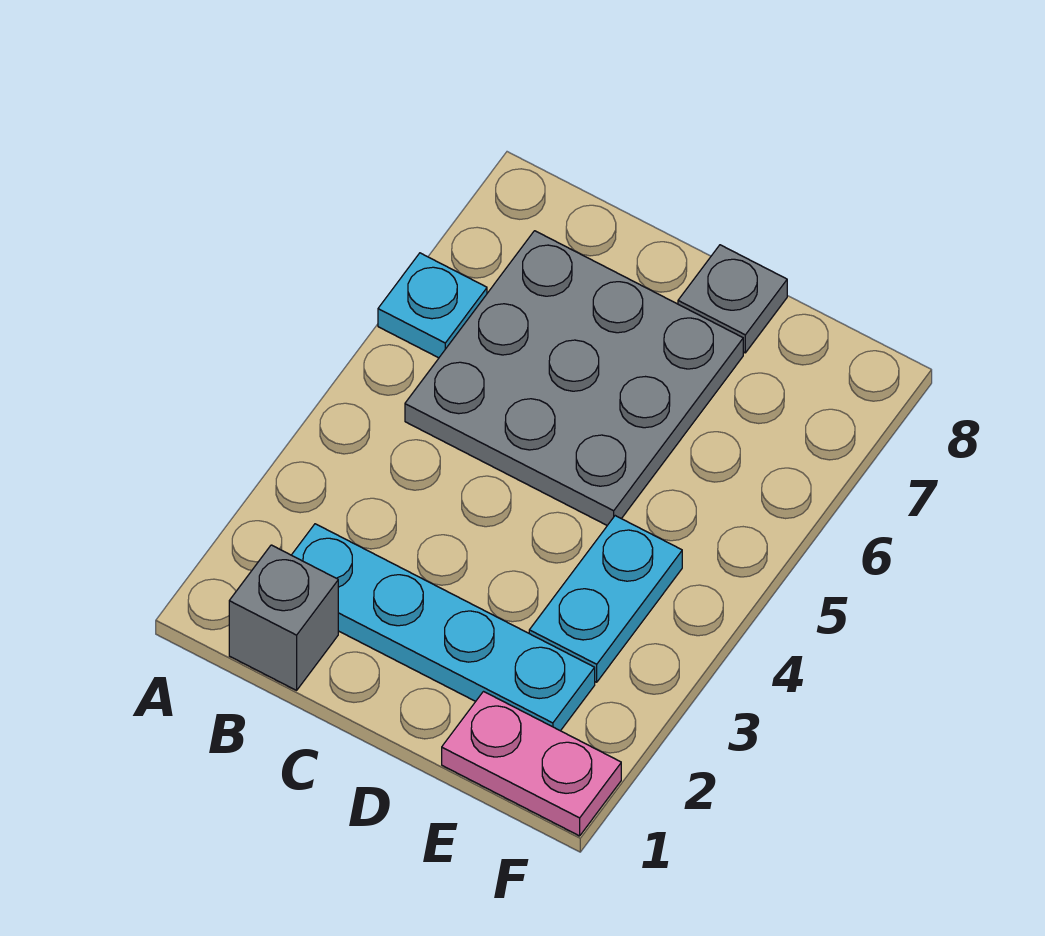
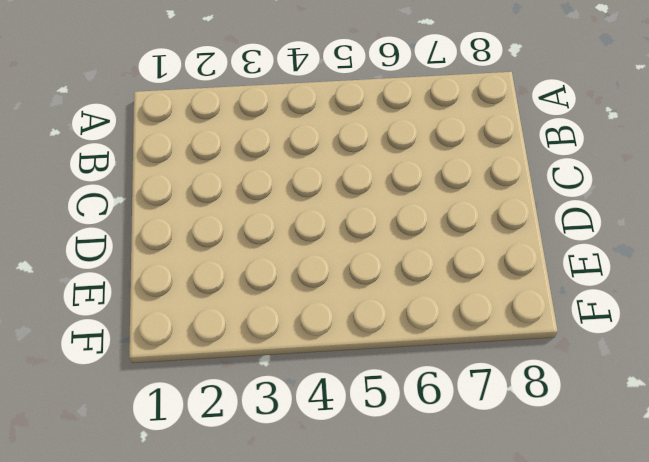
none -> cyan plate A6 level 1
none -> grey brick B1 level 1

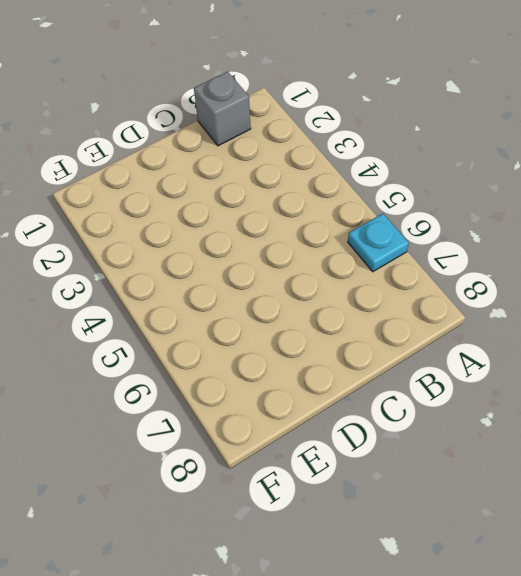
none -> cyan plate B2:E2 level 1
none -> grey plate B5:D7 level 1

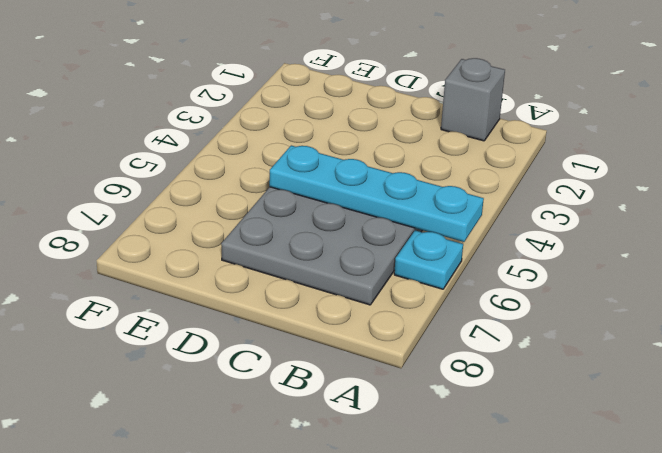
cyan plate A5:D5 level 2 -> cyan plate B2:E2 level 1
none -> grey plate D8 level 1
none -> pink plate E1:F1 level 1

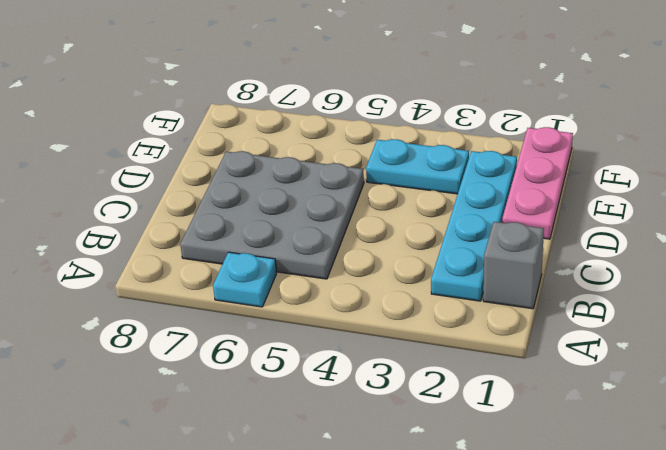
pink plate D1:F1 level 1 -> pink plate E1:F1 level 1
none -> grey plate D8 level 1

